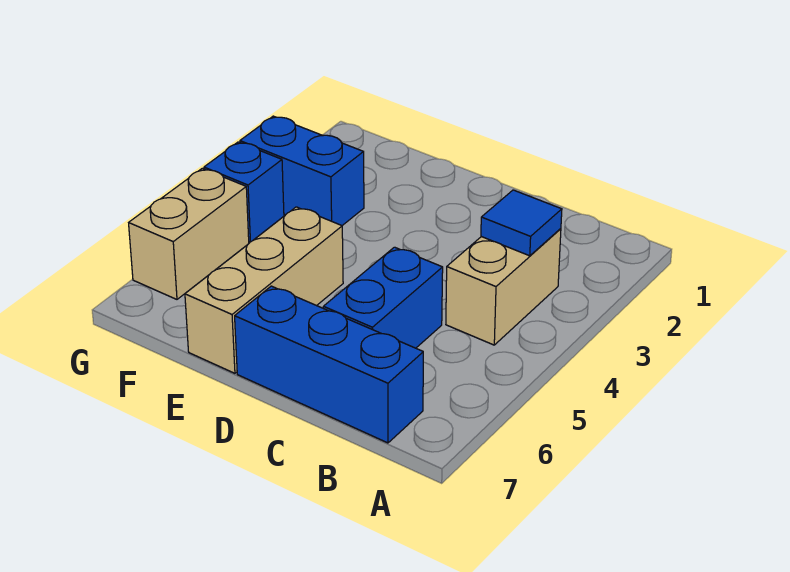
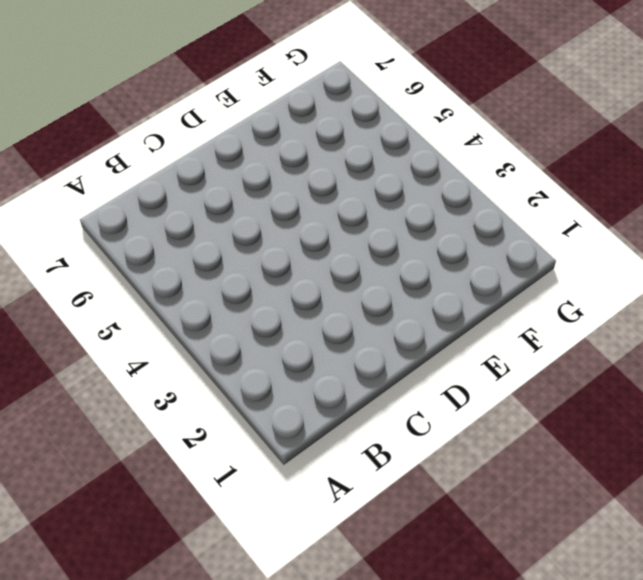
none -> tan brick B3:B4 level 1
none -> blue brick B7:D7 level 1

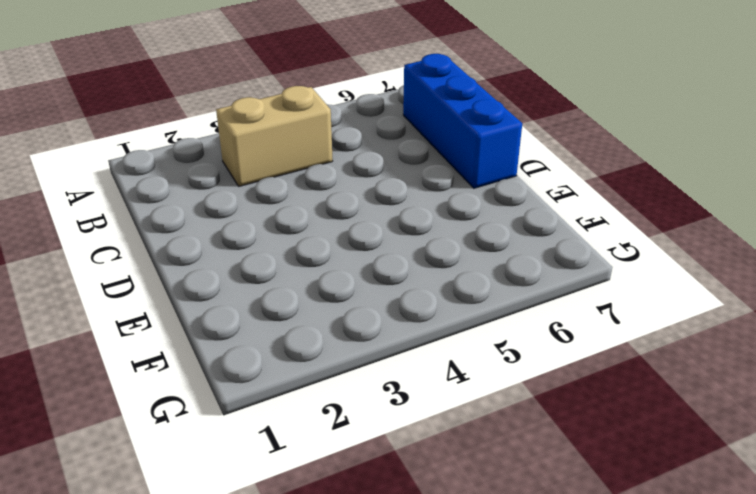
none -> blue brick C5:C6 level 1
none -> tan brick E5:E7 level 1

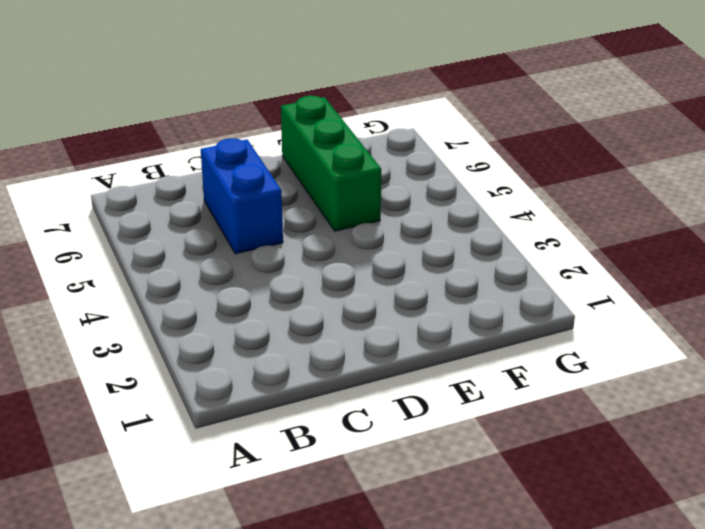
green brick E5:E7 level 1 -> tan brick E5:E7 level 1
none -> tan brick B3:B4 level 1
none -> blue brick B7:D7 level 1

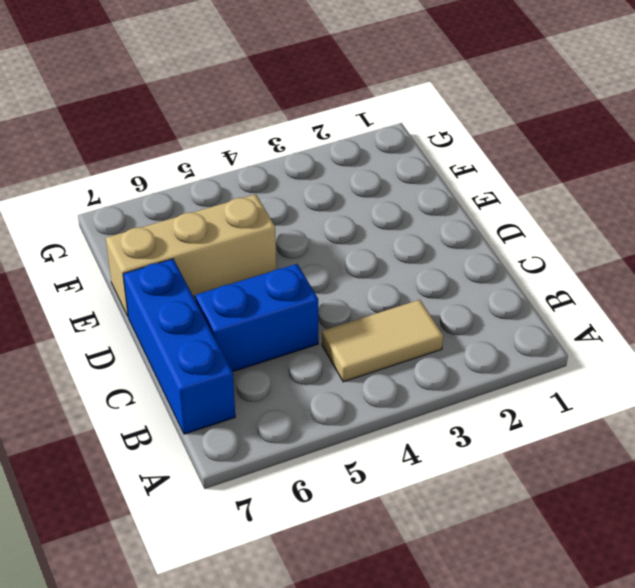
tan tile B3:B4 level 1 -> tan brick B3:B4 level 1
none -> blue brick F3:G3 level 1
none -> blue brick G4 level 1

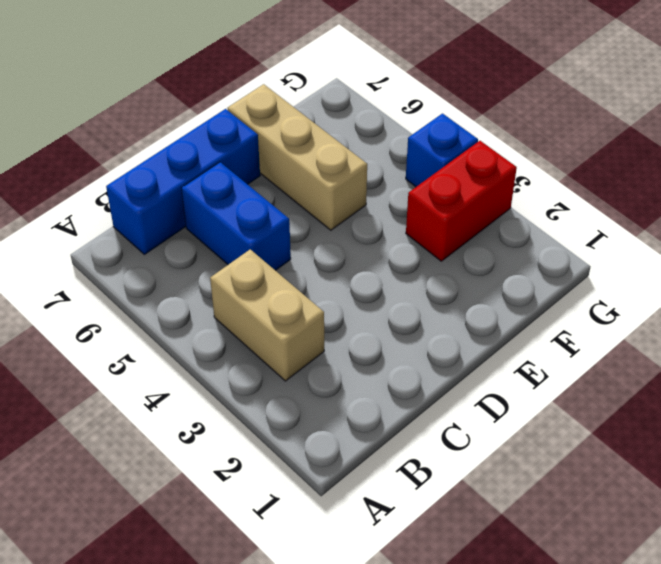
red brick F3:G3 level 1 -> blue brick F3:G3 level 1
none -> tan brick G5:G6 level 1
none -> blue tile B3 level 2

